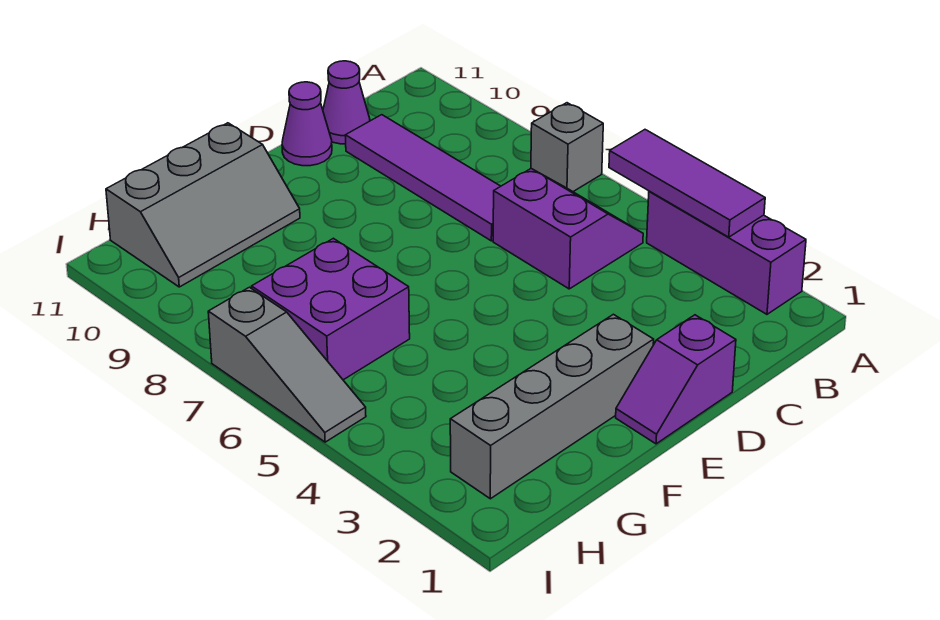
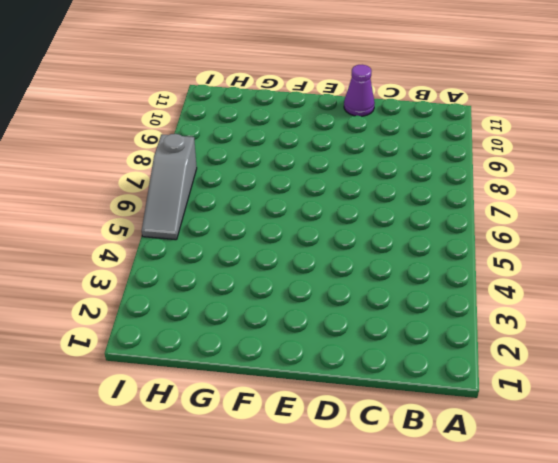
none -> purple brick A2:A4 level 1
none -> grey brick A7 level 1
none -> purple slope B5:C6 level 1 top C

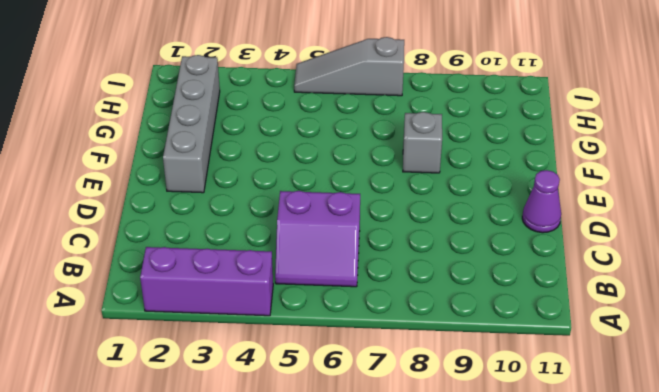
grey brick F8 level 1 -> grey brick A7 level 1
none -> purple tile C7:C10 level 1
none -> purple cone C11 level 1
none -> purple slope D1:E1 level 1 top D

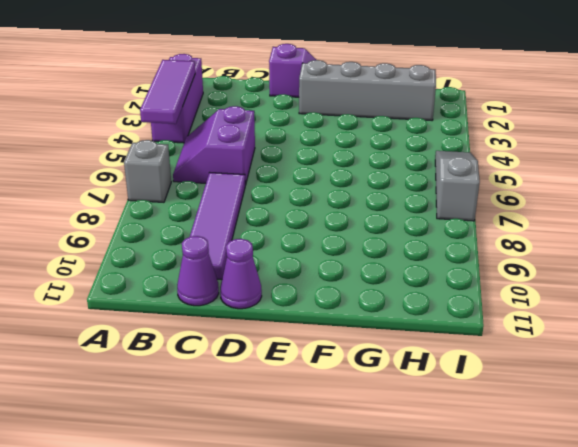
none -> grey slope F10:H11 level 1 top 11
none -> purple brick G6:H7 level 1

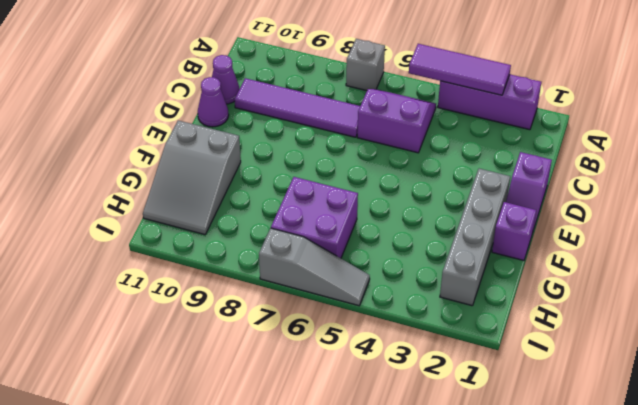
purple brick F1 level 1 -> none
grey slope F10:H11 level 1 top F -> grey slope F10:H11 level 1 top 11

